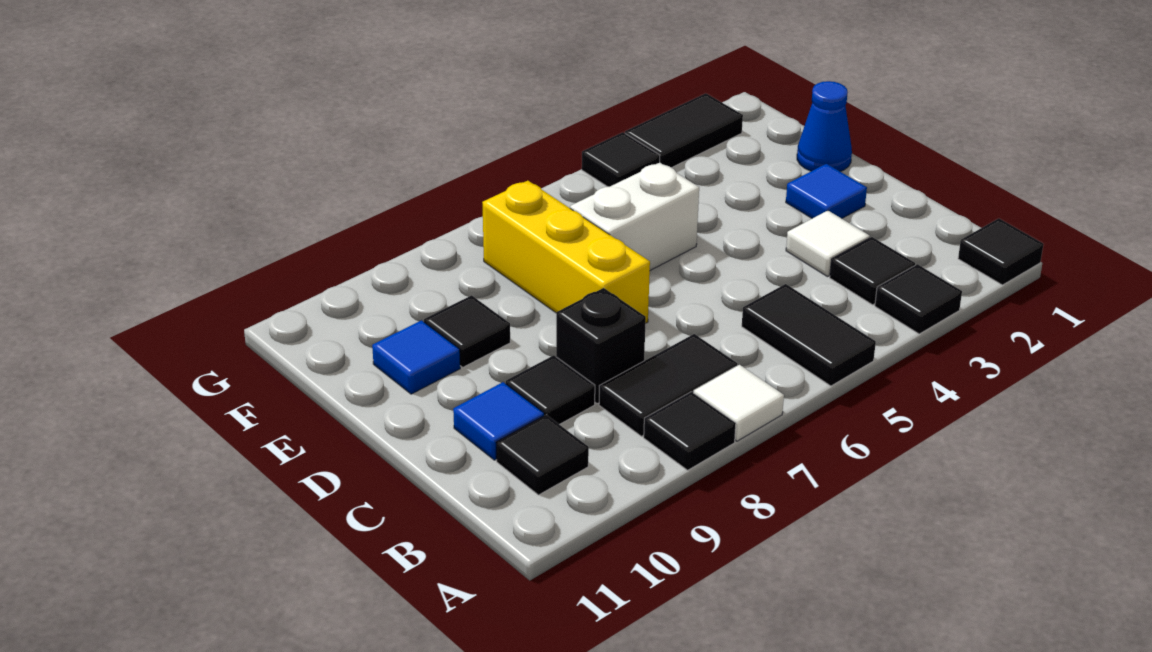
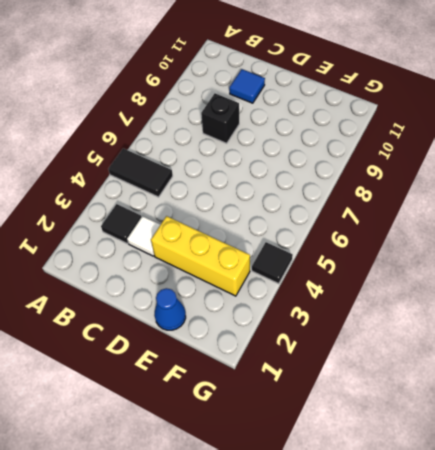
yellow brick D3:F3 level 1 -> yellow brick D7:F7 level 1
none -> black tile A1 level 1
none -> black tile A3 level 1
none -> white tile A7 level 1

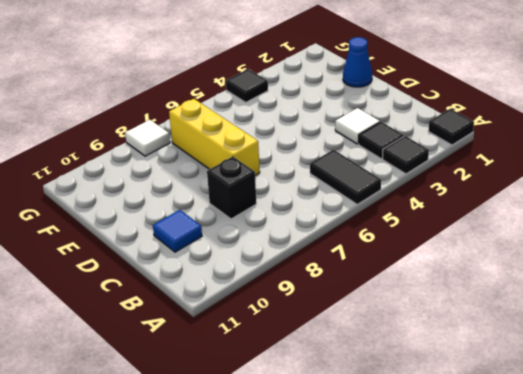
white tile G8 level 1 -> white tile A7 level 1
none -> black tile A8 level 1
none -> black tile B7:B8 level 1
none -> black tile B10 level 1

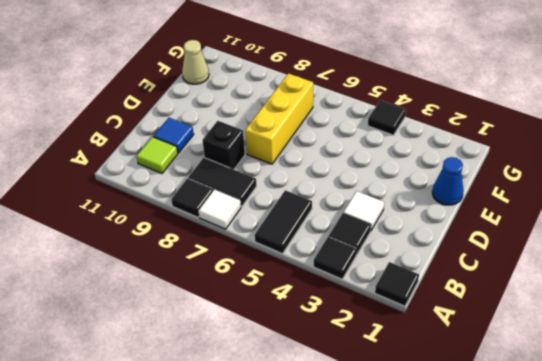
lime tile B10 level 1 -> black tile B10 level 1
tan cone F11 level 1 -> none
none -> black tile C9 level 1
none -> blue tile D2 level 1
none -> white brick E5:E6 level 1

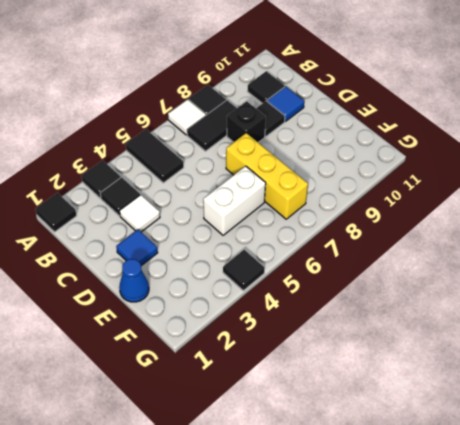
none -> black tile E9 level 1
none -> blue tile E10 level 1
none -> black tile G2:G3 level 1

